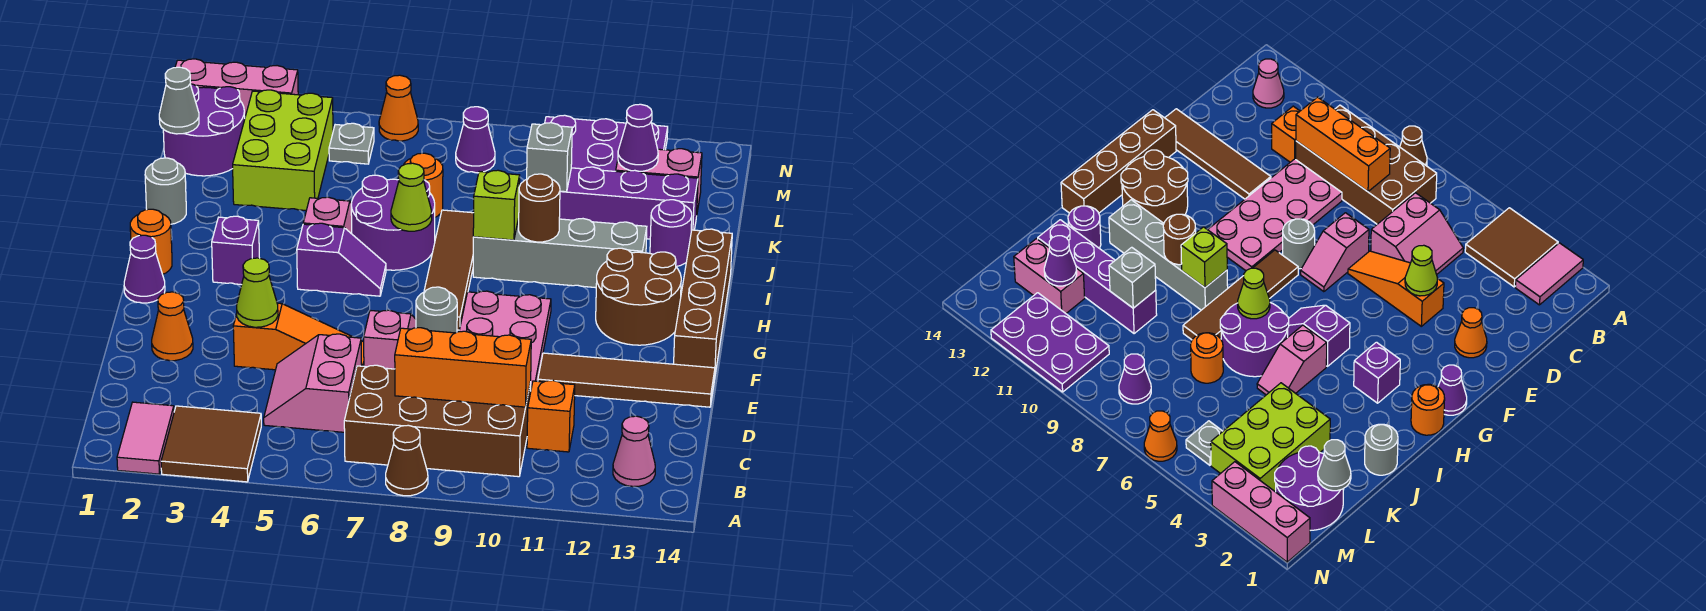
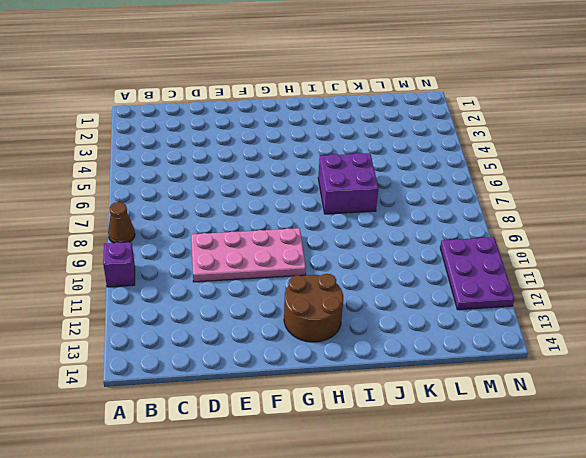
purple brick A10 level 1 -> purple brick H3 level 1
purple brick I6:J7 level 1 -> purple round brick I6:J7 level 1
none -> pink tile A2:B2 level 1
none -> brown tile A3:B4 level 1
none -> brown brick B7:C10 level 1
none -> pink cone B13 level 1

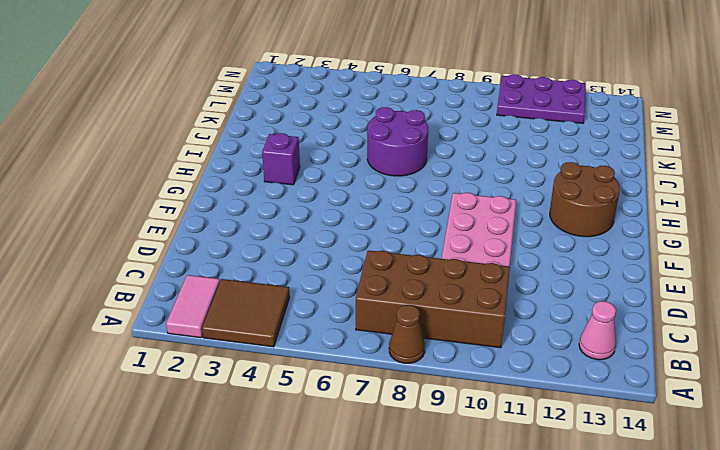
none -> pink slope C5:D6 level 1 top 6
none -> orange brick C11 level 1
none -> orange cone E2 level 1
none -> orange slope E4:E6 level 1 top 4

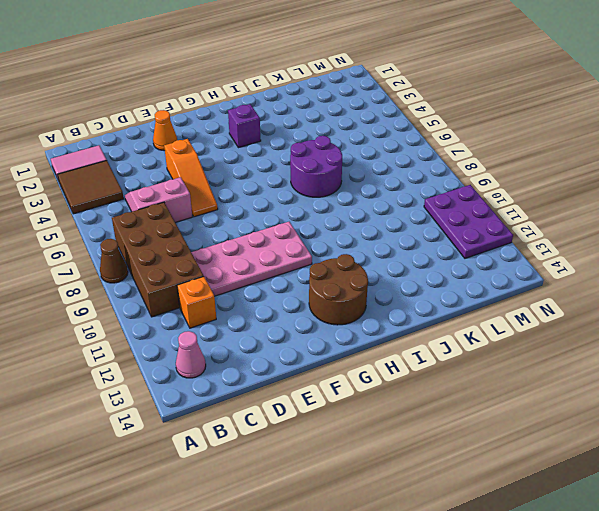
none -> pink slope E7:F7 level 1 top E
none -> brown tile E11:E14 level 1
none -> grey round brick F8 level 1
none -> brown brick F14:I14 level 1

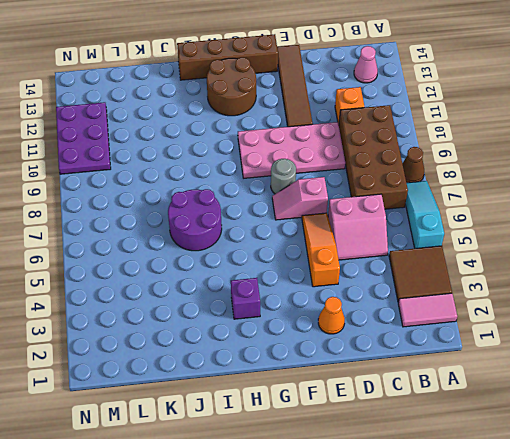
cyan slope A5:A7 level 1 top 5 -> none
none -> purple cone G1 level 1
none -> brown tile G8:J8 level 1
none -> orange round brick H1 level 1
none -> purple slope H5:H6 level 1 top 5

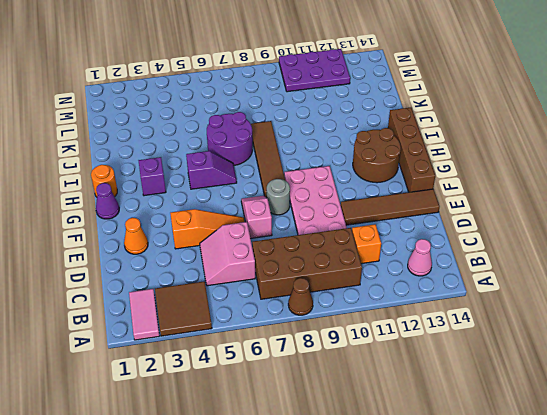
none -> pink slope I5:J5 level 1 top I
none -> grey brick I9:I12 level 1
none -> grey round brick J1 level 1
none -> purple round brick J13 level 1

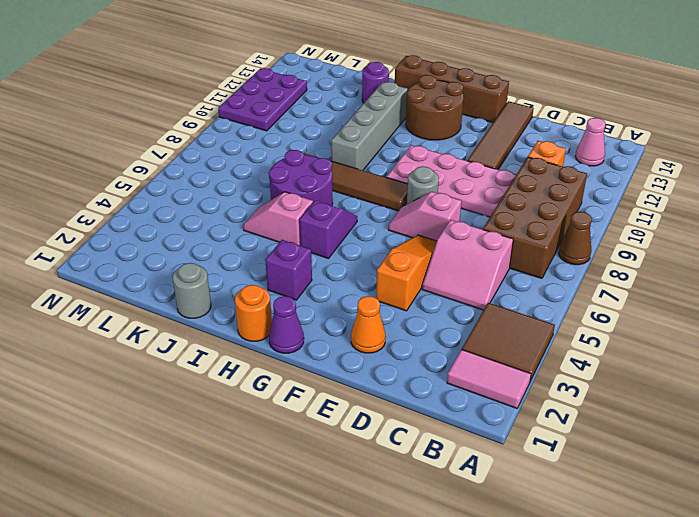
none -> lime brick K3:M4 level 1
none -> orange round brick K7 level 1
none -> purple brick K10:K13 level 1
none -> purple round brick L1:M2 level 1

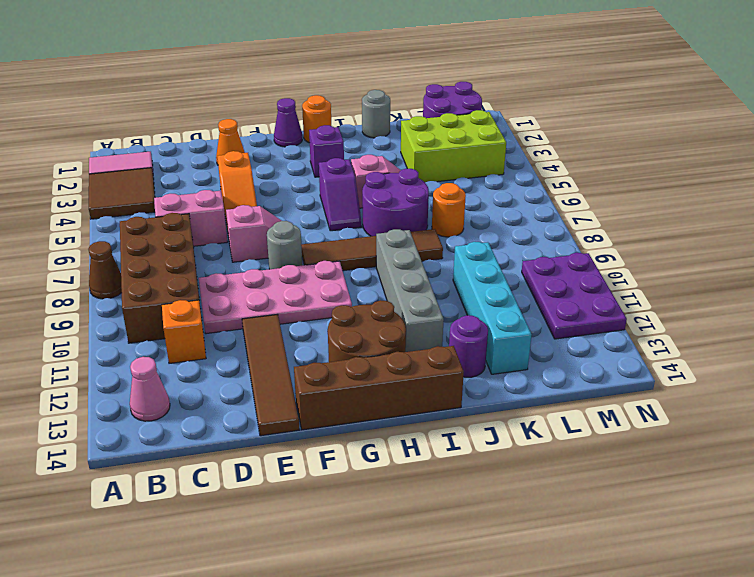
cyan brick K10:K13 level 1 -> purple brick K10:K13 level 1
none -> pink brick L12:L13 level 1
none -> grey plate M5 level 1
none -> purple cone M8 level 1
none -> pink brick N1:N3 level 1

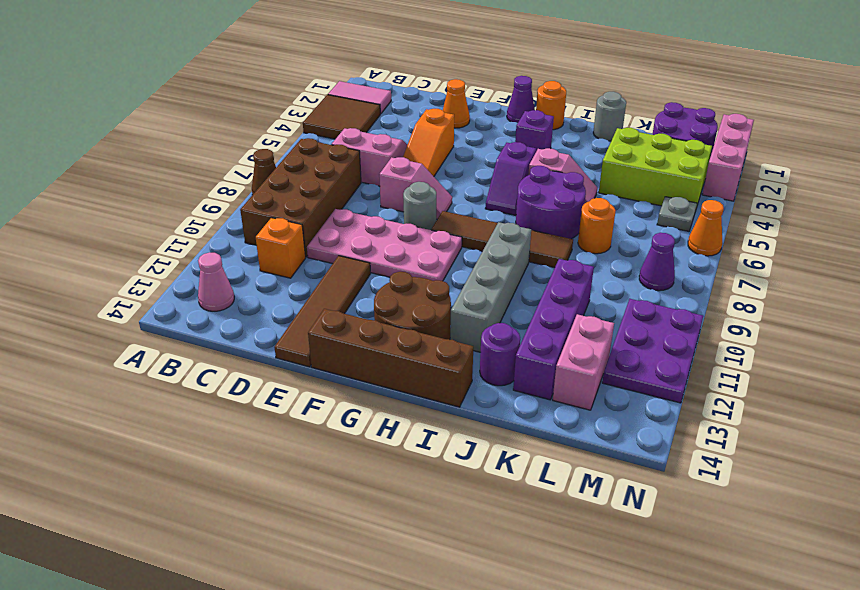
none -> orange brick C8:C10 level 2
none -> lime cone E4 level 2
none -> lime cone I7 level 2
none -> lime brick I9 level 2

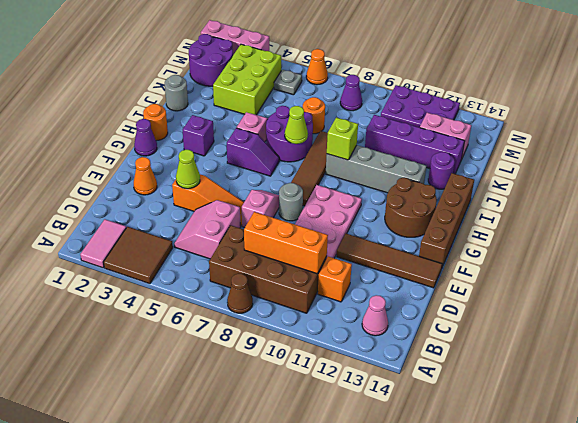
none -> brown round brick I10 level 2
none -> grey brick K10 level 2
none -> grey cone L1 level 2
none -> purple cone L12 level 2

